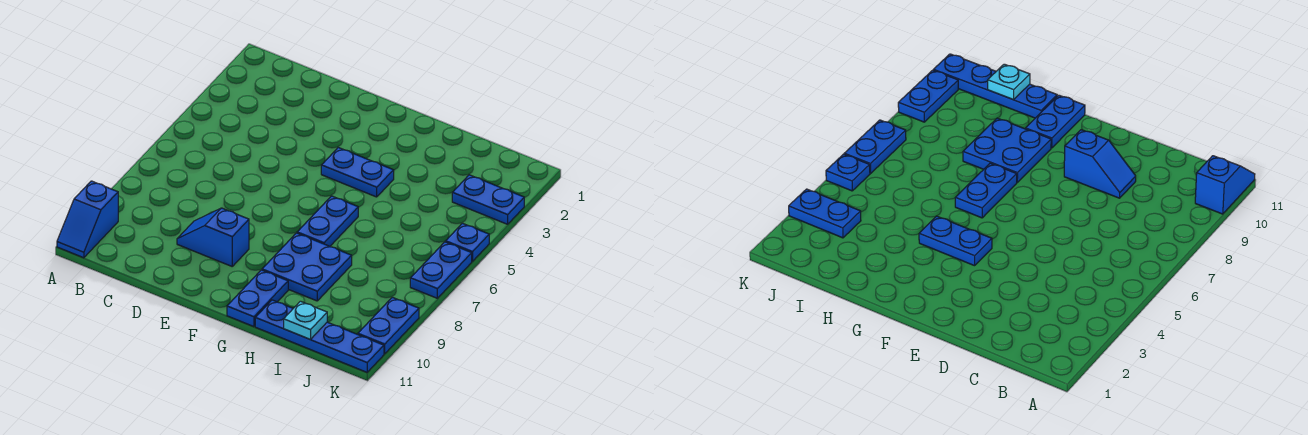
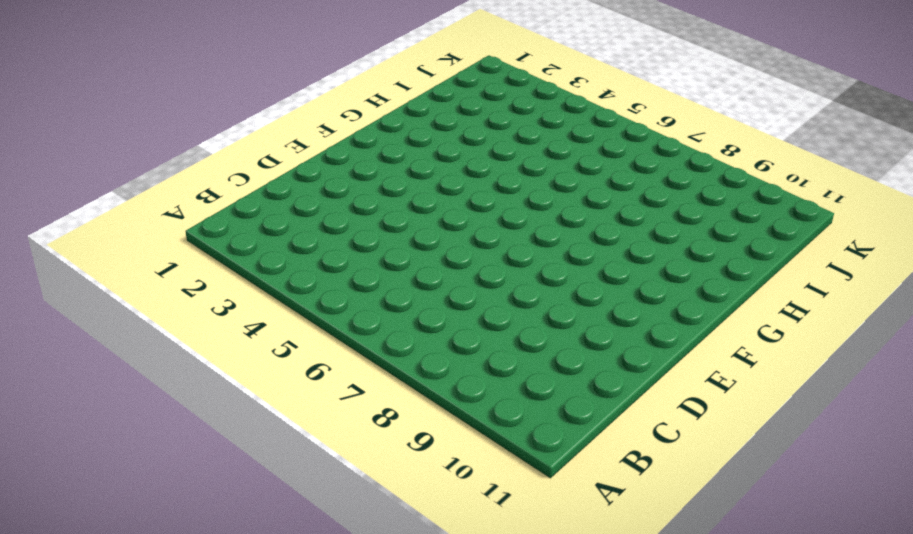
none -> blue slope A10:A11 level 1 top 10
none -> blue slope D9:E9 level 1 top E
none -> blue plate F4:G4 level 1

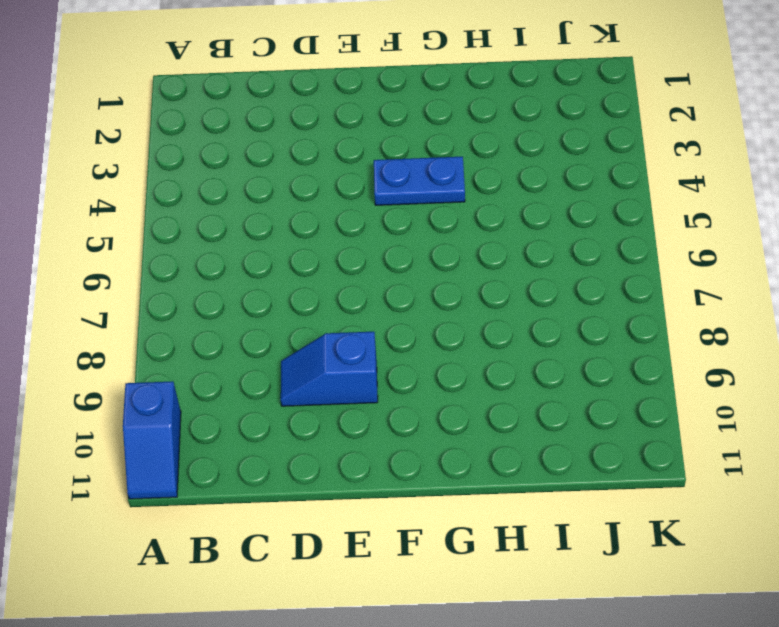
none -> blue plate G6:G7 level 1
none -> blue plate G8:H9 level 1
none -> blue plate G10:G11 level 1

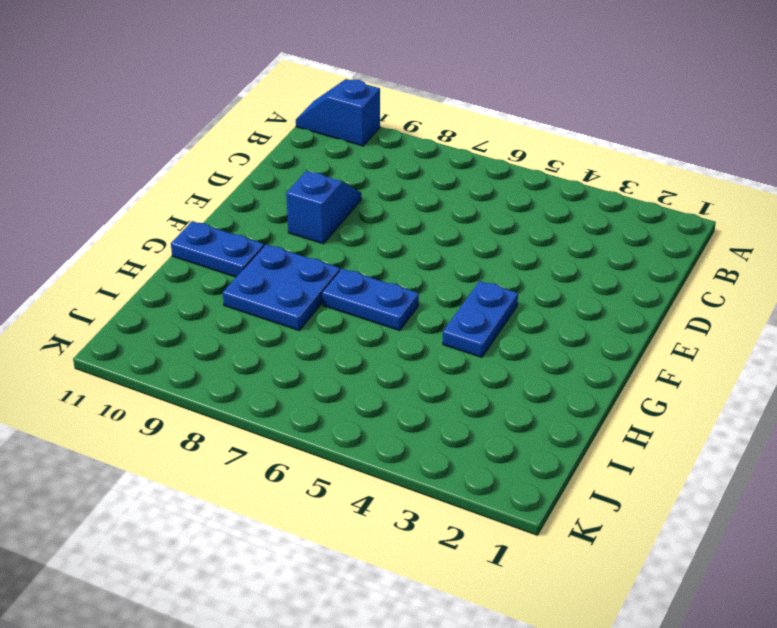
none -> blue plate H11:K11 level 1
none -> blue plate J3:K3 level 1
none -> blue plate K5 level 1

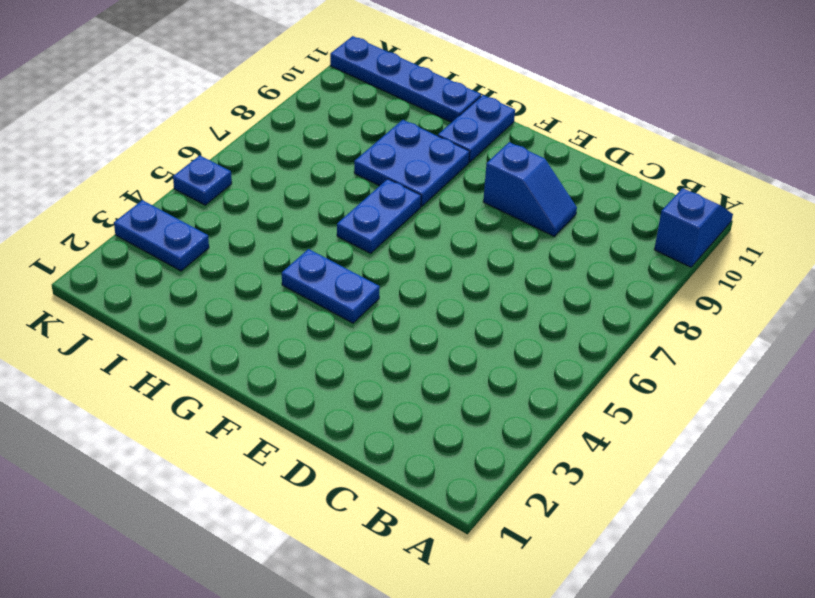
none -> blue plate K6:K7 level 1
none -> blue plate K9:K10 level 1
none -> cyan plate I11 level 2

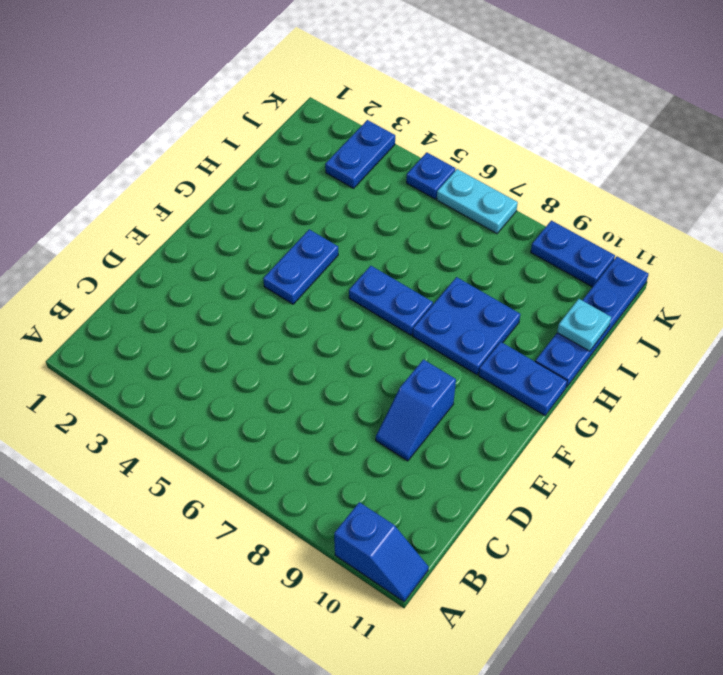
cyan plate K6:K7 level 1 -> blue plate K6:K7 level 1

